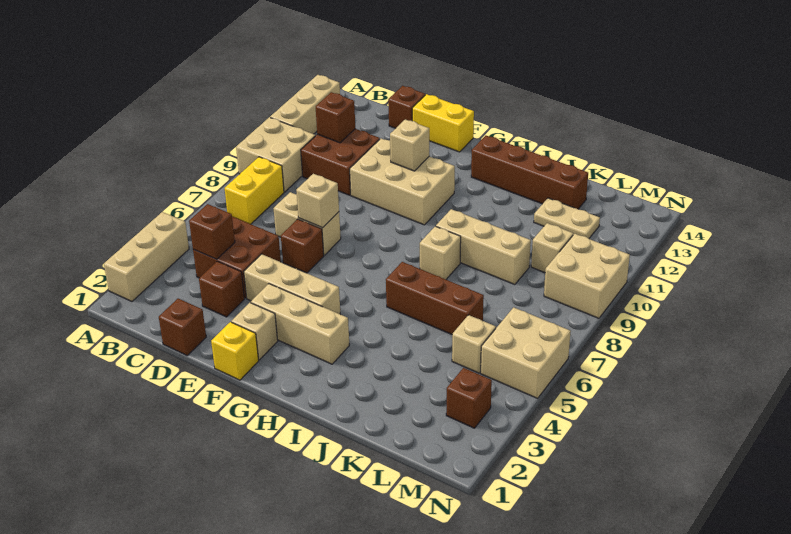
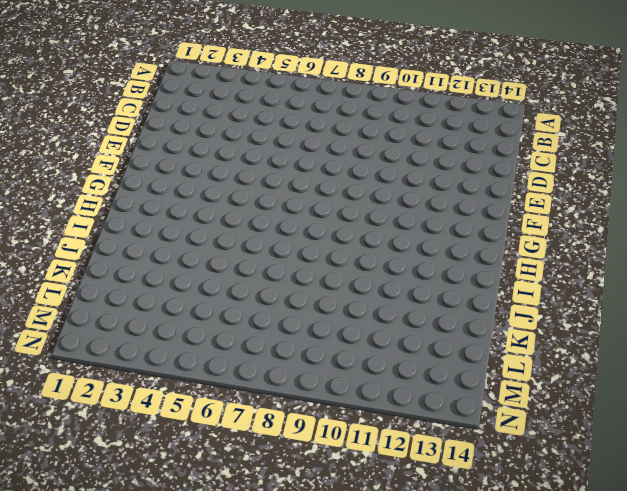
none -> tan brick A2:A4 level 1
none -> tan brick A9:B10 level 1
none -> tan brick A11:A13 level 1
none -> yellow brick B7:B8 level 1

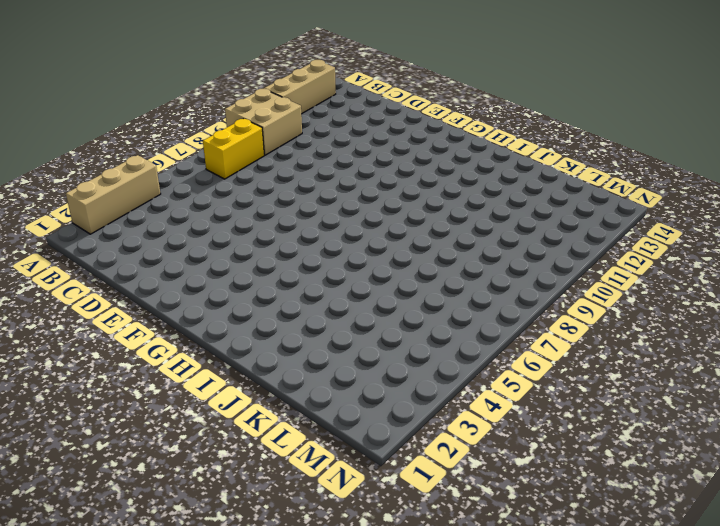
none -> brown brick C4:D5 level 1
none -> brown brick C10:D11 level 1
none -> brown brick D1 level 1
none -> brown brick D3 level 1

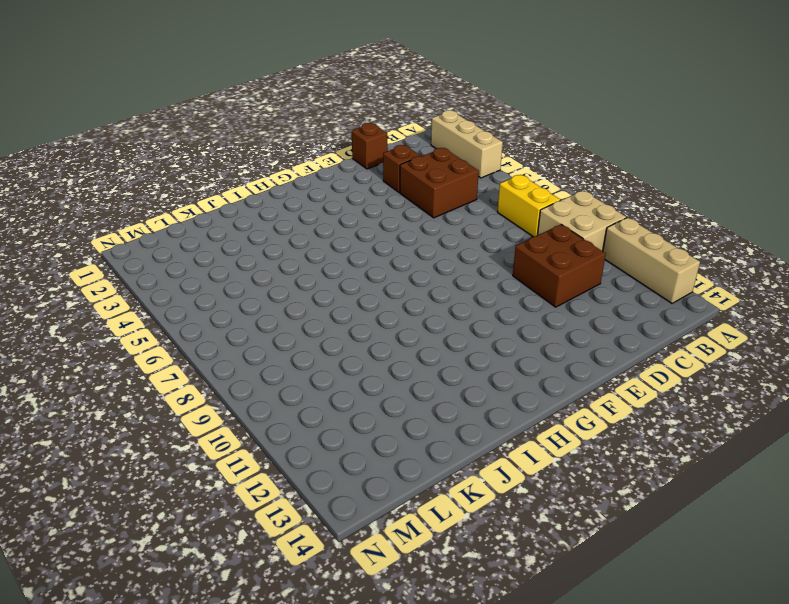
none -> tan brick D7:E7 level 1
none -> brown brick D14 level 1
none -> tan brick E4:G4 level 1
none -> brown brick E6 level 1

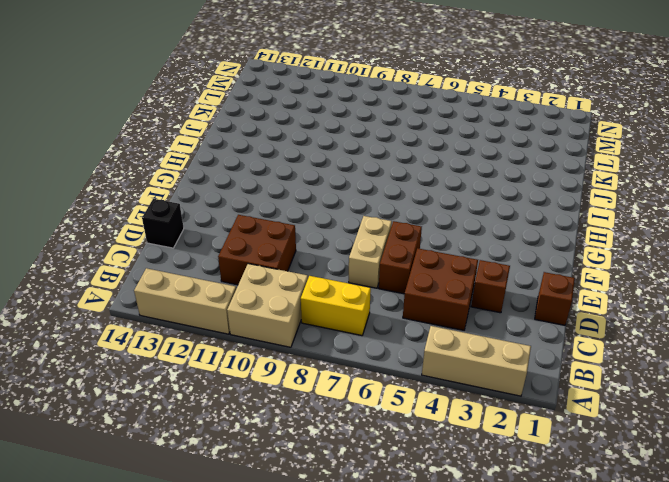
brown brick D6:E6 level 1 -> brown brick E6 level 1
black brick D14 level 1 -> brown brick D14 level 1
none -> tan brick E4:G4 level 1
none -> tan brick E10:G11 level 1
none -> yellow brick E14:F14 level 1
none -> yellow brick F1 level 1

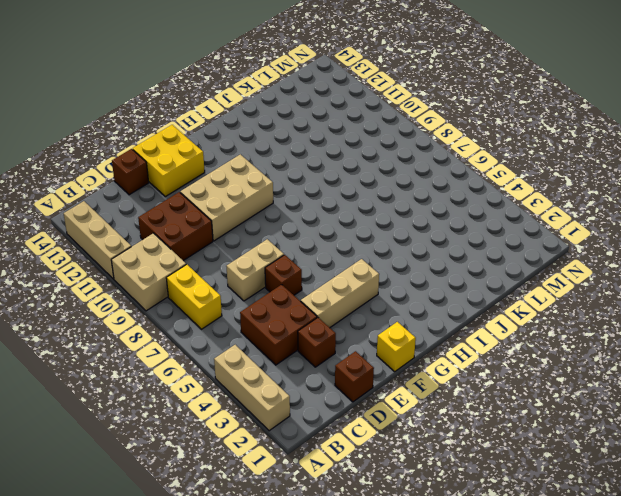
yellow brick E13:F14 level 1 -> yellow brick E14:F14 level 1
none -> tan brick F2 level 1
none -> tan brick F3:H3 level 1
none -> brown brick H13:K13 level 1
none -> brown brick I6:K6 level 1

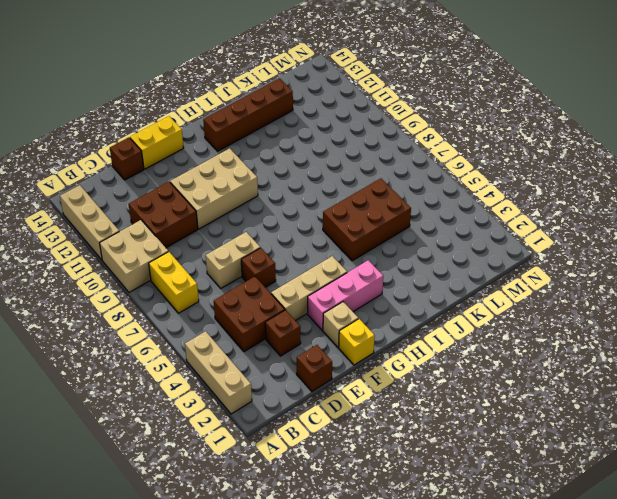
pink brick F3:H3 level 1 -> tan brick F3:H3 level 1
brown brick I5:K6 level 1 -> brown brick I6:K6 level 1
none -> tan brick I8 level 1
none -> tan brick I9:K9 level 1
none -> tan plate K12:L12 level 1
none -> tan brick L5 level 1

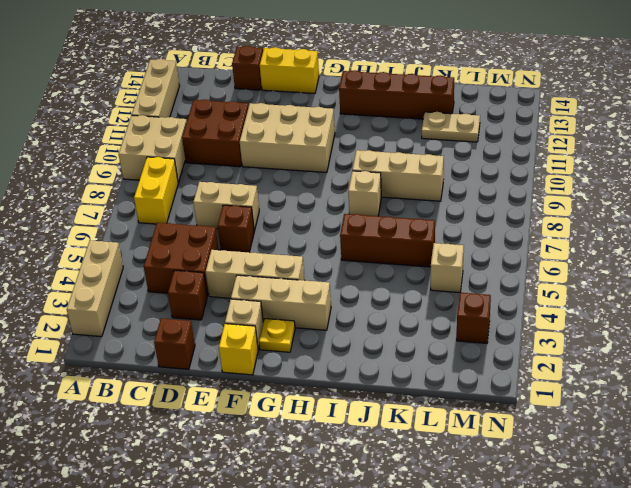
yellow plate G2 level 1 -> none
none -> tan brick L10 level 1
none -> tan brick M5:N6 level 1
none -> tan brick M9:N10 level 1
none -> brown brick C4 level 2

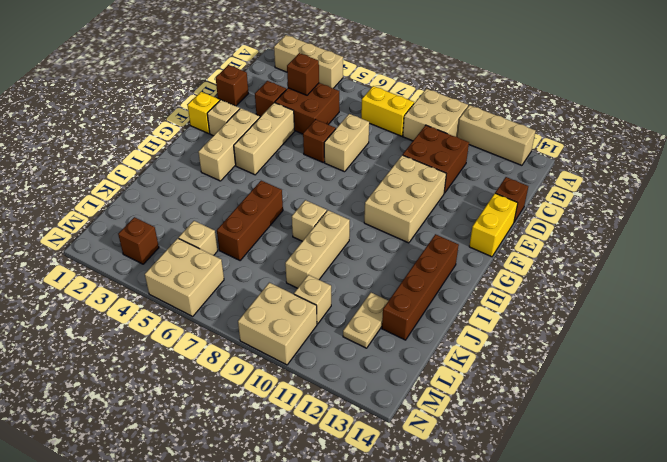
none -> brown brick C11 level 2
none -> tan brick E7 level 2
none -> tan brick F11 level 2

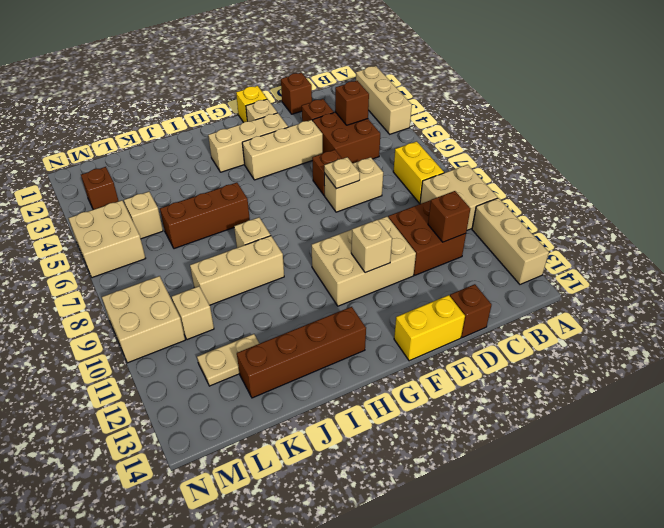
tan plate E7 level 2 -> tan brick E7 level 2

